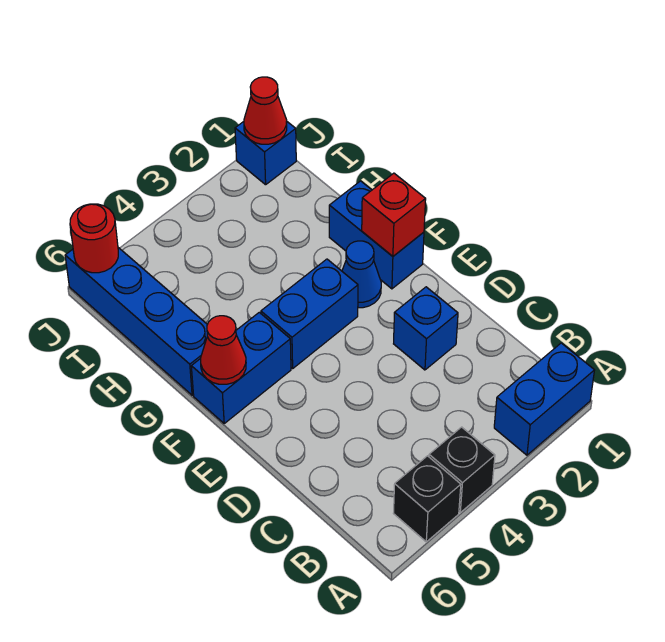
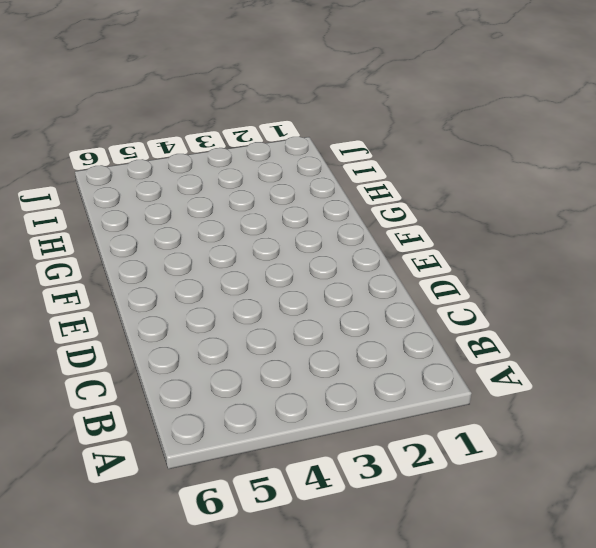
none -> blue brick A1:A2 level 1
none -> black brick A4 level 1
none -> black brick A5 level 1

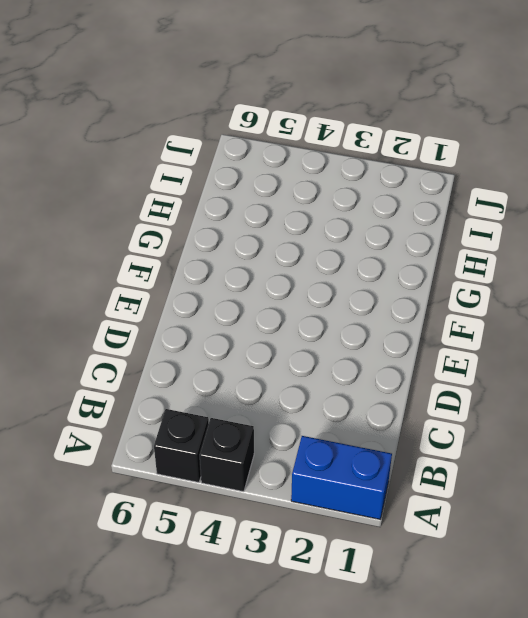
none -> blue brick D2 level 1
none -> blue brick F1:G1 level 1
none -> blue cone F2 level 1

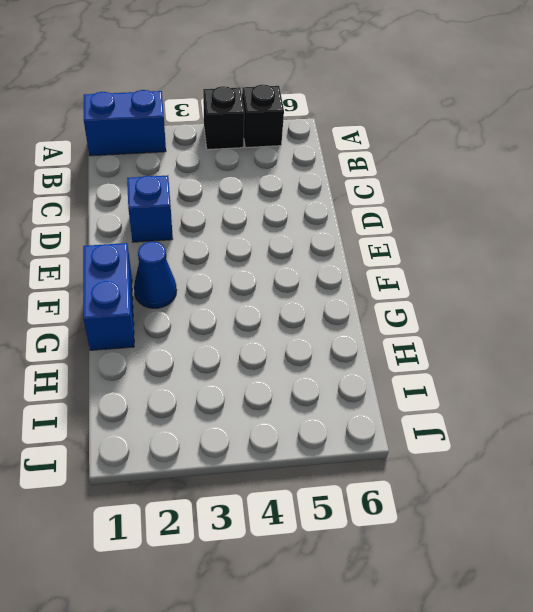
none -> blue brick F3:F4 level 1
none -> blue brick F5:F6 level 1
none -> blue brick G6:J6 level 1

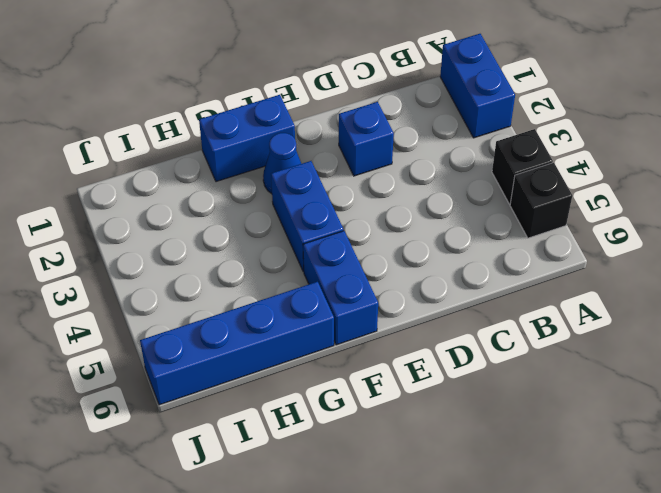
none -> blue brick J1 level 1
none -> red brick F1 level 2
none -> red cone F6 level 2

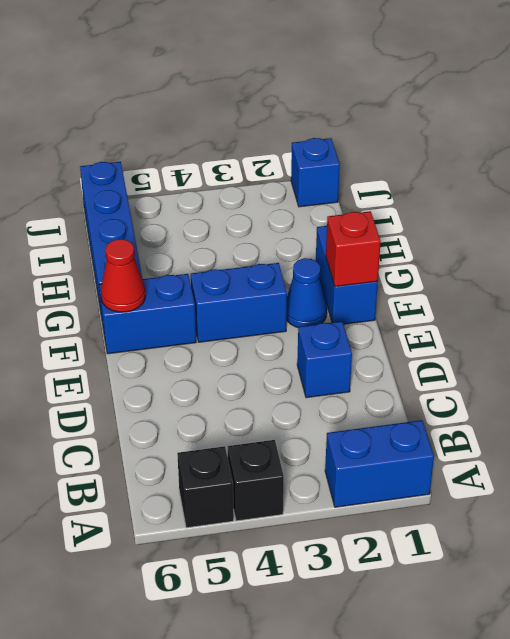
none -> red cone J1 level 2
none -> red round brick J6 level 2

